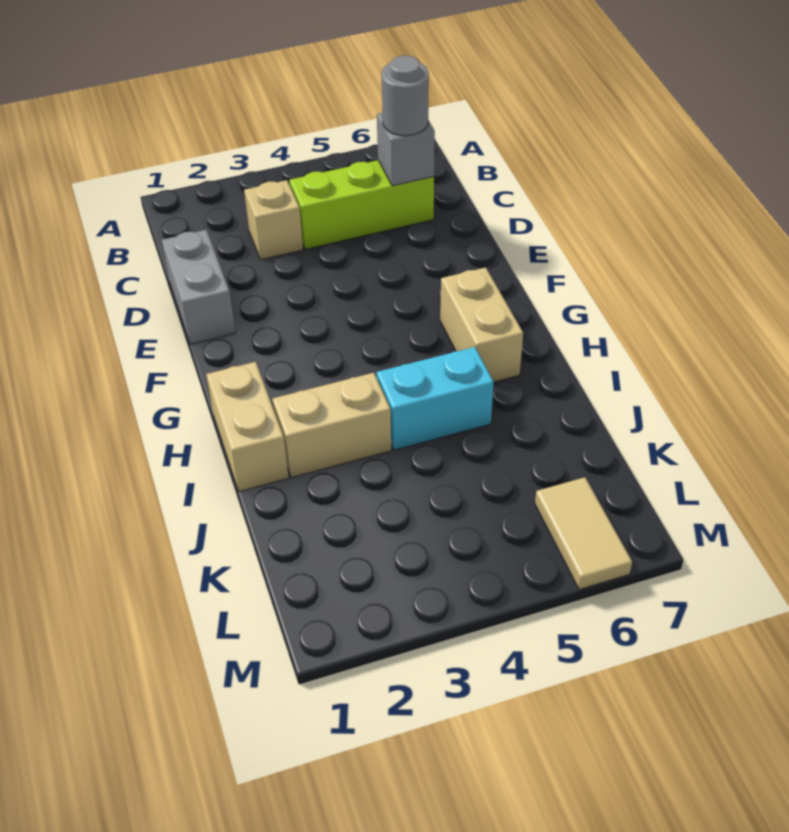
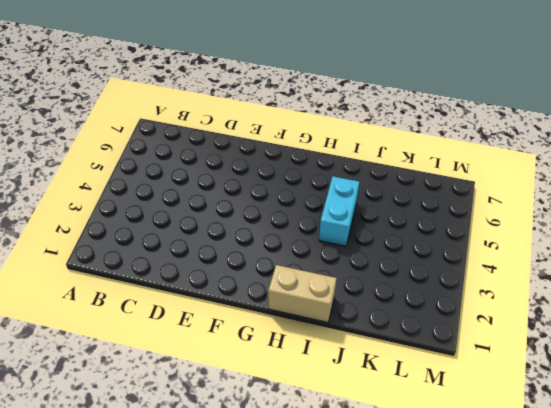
none -> tan brick C3 level 1
none -> lime brick C4:C6 level 1

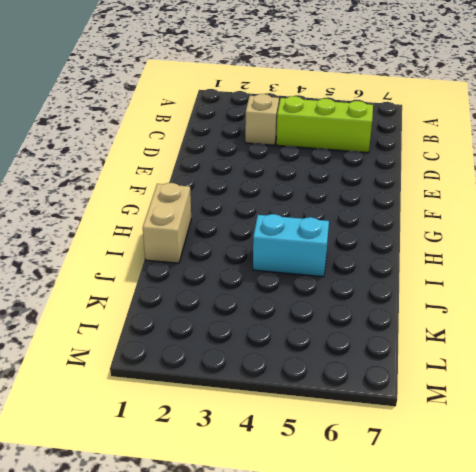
none -> grey brick D1:E1 level 1
none -> tan brick G6:H6 level 1

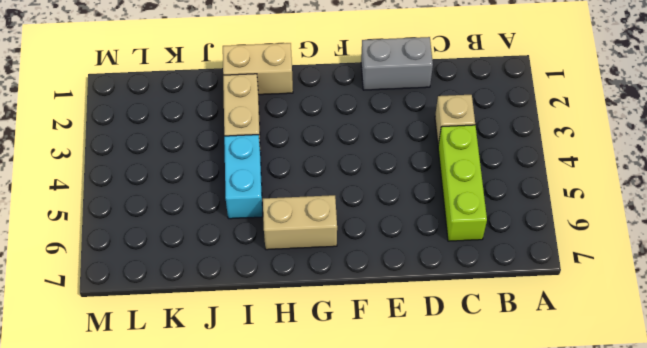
none -> tan tile L6:M6 level 1
none -> grey brick C6 level 2

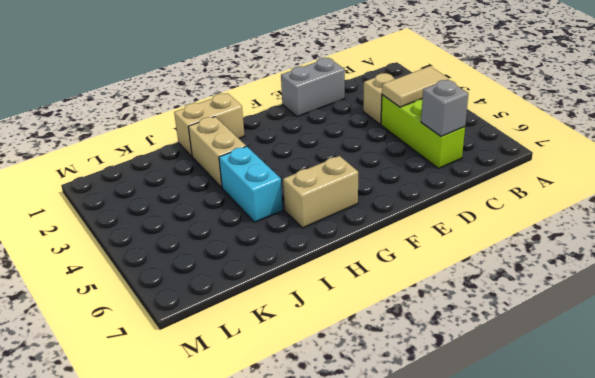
tan tile B4:C4 level 2 -> tan tile L6:M6 level 1
none -> grey round brick C6 level 3

